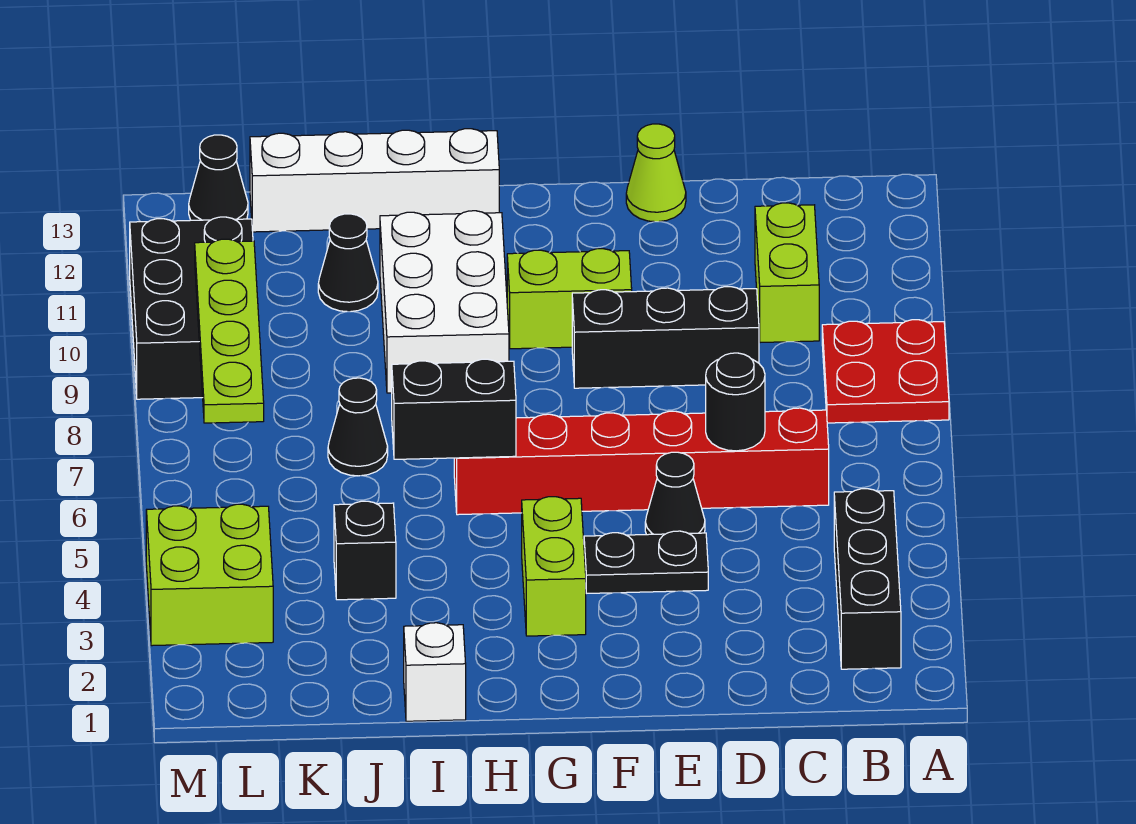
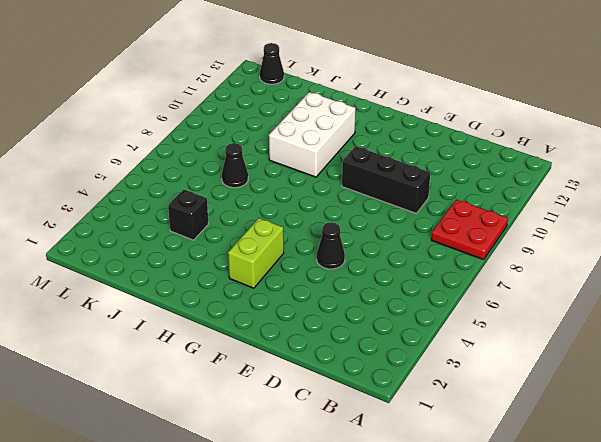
none -> black brick B2:B4 level 1
none -> red brick C6:H6 level 1
none -> lime brick C10:C11 level 1

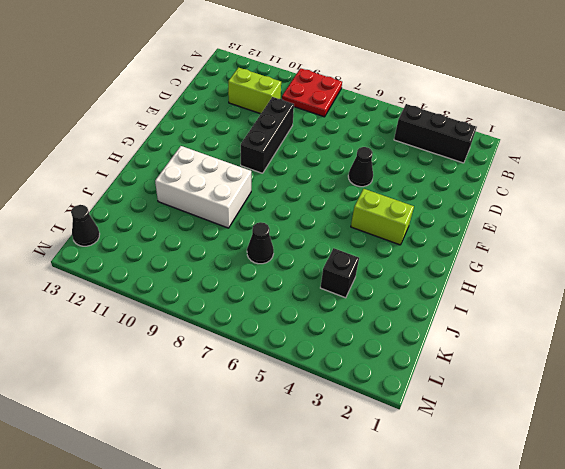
none -> red brick C6:H6 level 1
none -> black plate E4:F4 level 1
none -> lime cone E13 level 1

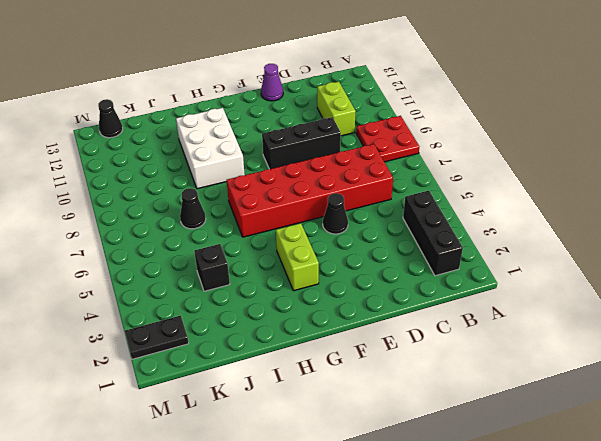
red brick C6:H7 level 1 -> red brick C6:H6 level 1
purple cone E13 level 1 -> lime cone E13 level 1
black plate L2:M2 level 1 -> black plate E4:F4 level 1
none -> lime brick F10:G10 level 1
none -> white brick H13:K13 level 1
none -> white brick I1 level 1

